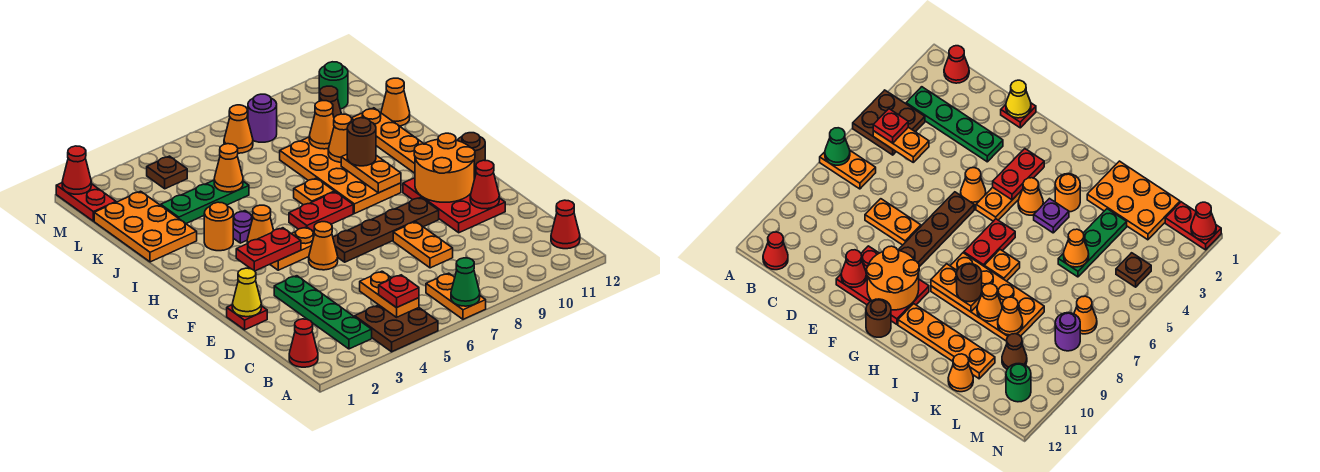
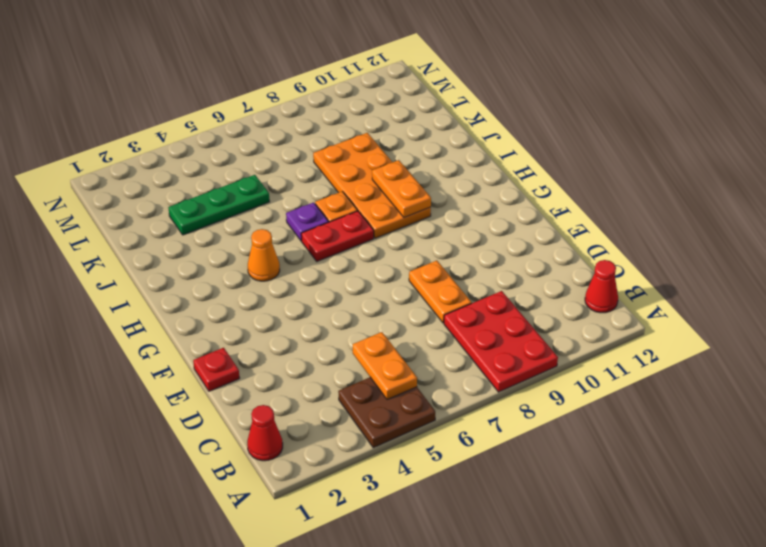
red plate A8:C9 level 1 -> red plate E10:G11 level 1
purple plate I6 level 1 -> purple plate I4 level 1
none -> orange plate A7:B7 level 1
none -> green plate B3:E3 level 1
none -> orange cone F5 level 1
none -> brown plate F6:F9 level 1

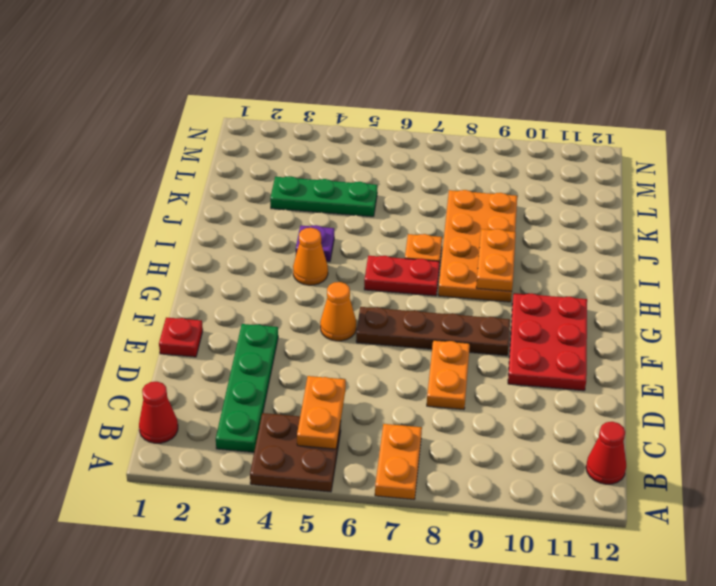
none -> orange plate G4:G5 level 1
none -> brown round brick G12 level 1
none -> orange plate H11:K11 level 1
none -> orange round brick I3 level 1

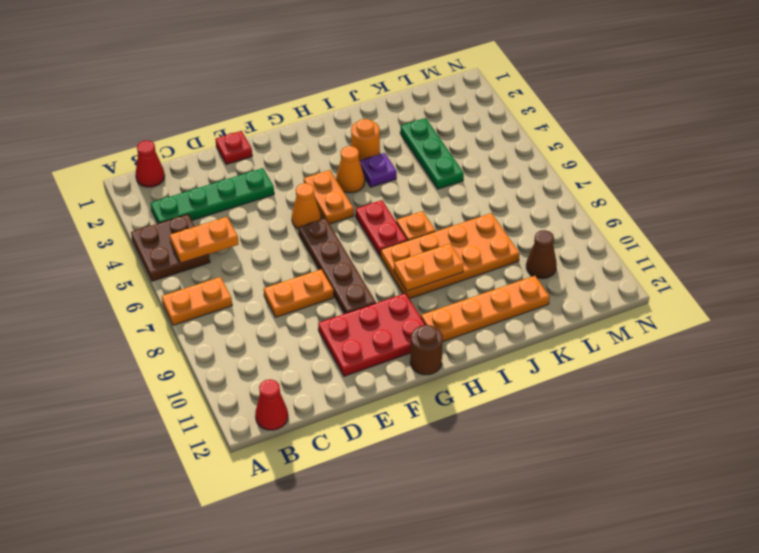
none -> orange plate J1:L2 level 1
none -> orange cone K12 level 1
none -> red plate M1:N1 level 1
none -> brown plate M4 level 1

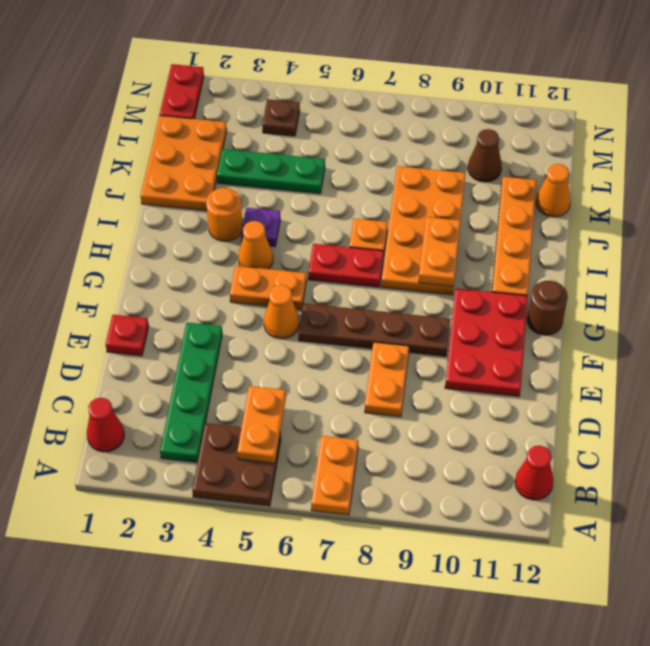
none -> orange cone M7 level 1
none -> purple round brick M8 level 1
none -> green round brick M11 level 1
none -> green cone A7 level 2

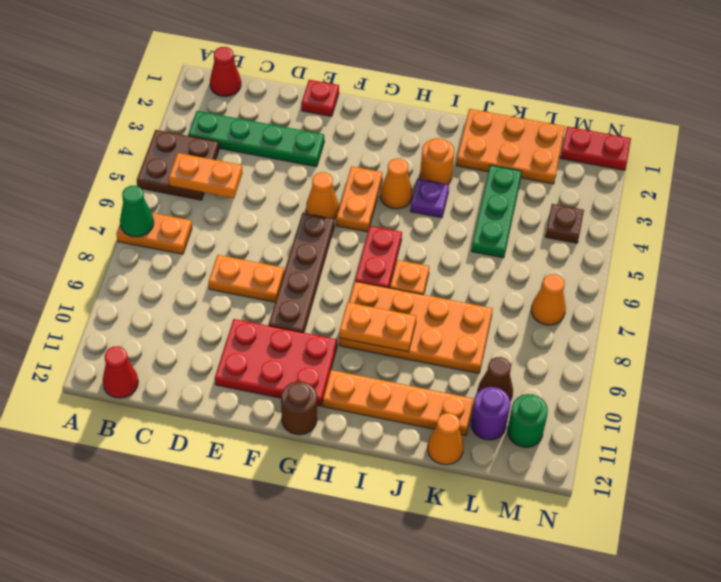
purple round brick L11 level 1 -> purple round brick M8 level 1
none -> yellow cone E1 level 2
none -> red cone E11 level 2
none -> orange round brick F10:G11 level 2
none -> red plate G3:G4 level 2

